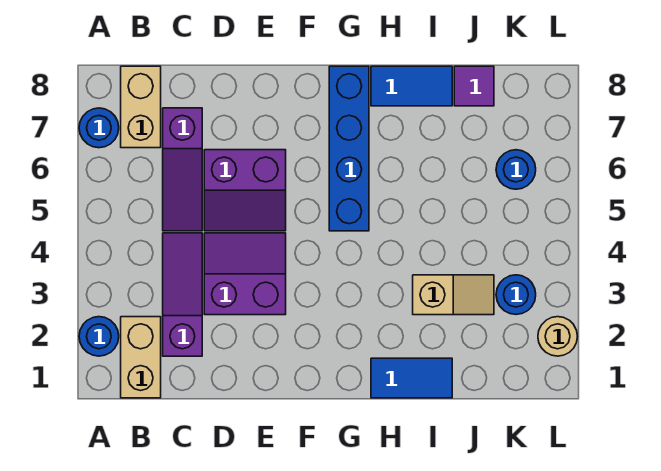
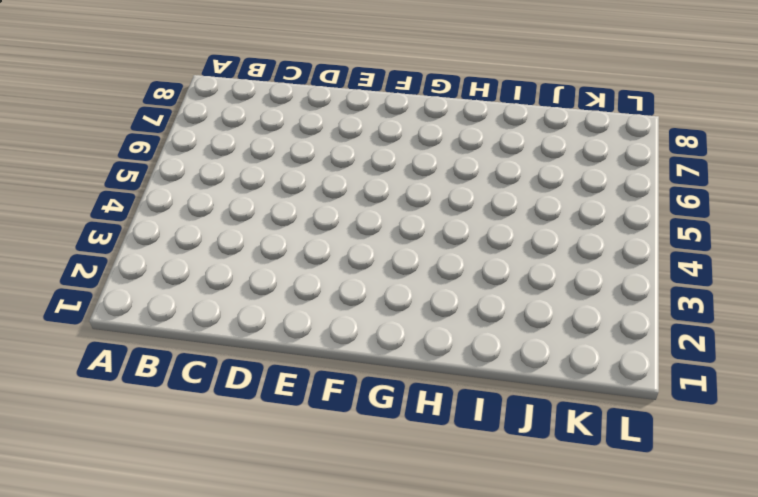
none -> blue round brick A2 level 1
none -> blue round brick A7 level 1
none -> tan brick B1:B2 level 1

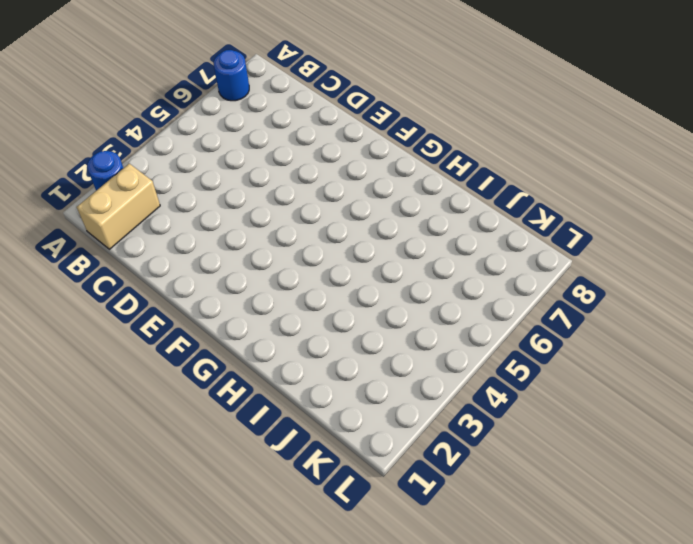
none -> tan brick B7:B8 level 1
none -> purple slope C2:C4 level 1 top 2
none -> purple slope C5:C7 level 1 top 7

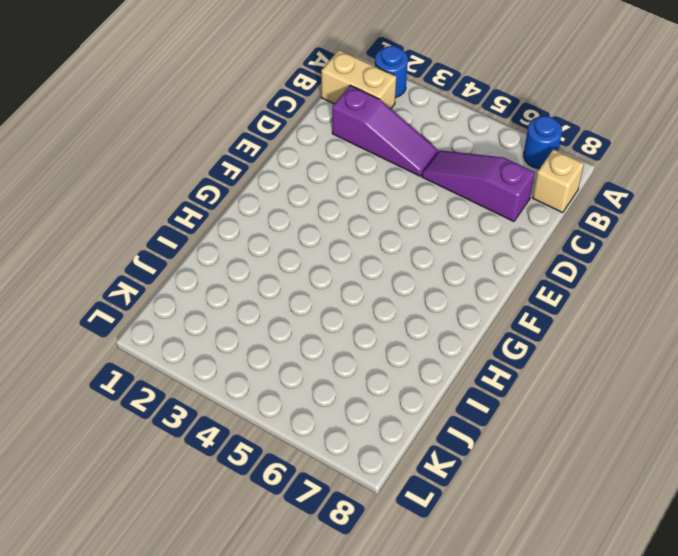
tan brick B8 level 1 -> tan brick B7:B8 level 1
none -> purple slope D3:E4 level 1 top 3
none -> purple slope D5:E6 level 1 top 6
none -> blue brick G5:G8 level 1

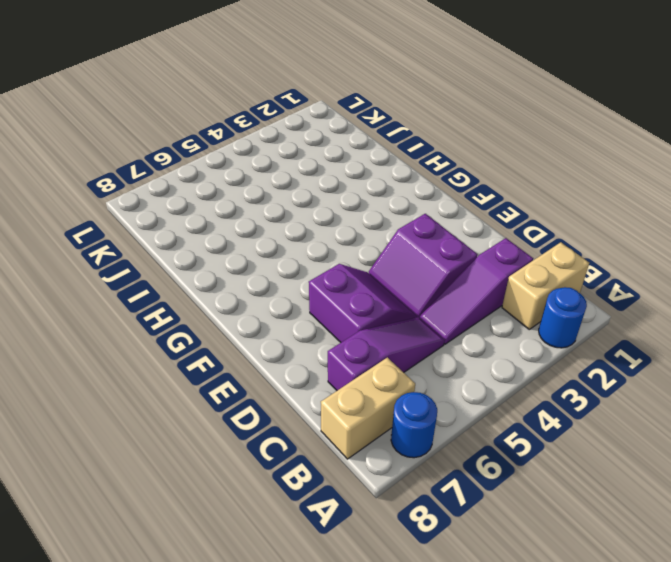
none -> blue brick G5:G8 level 1
none -> blue tile H1:I1 level 1
none -> blue tile H8:I8 level 1

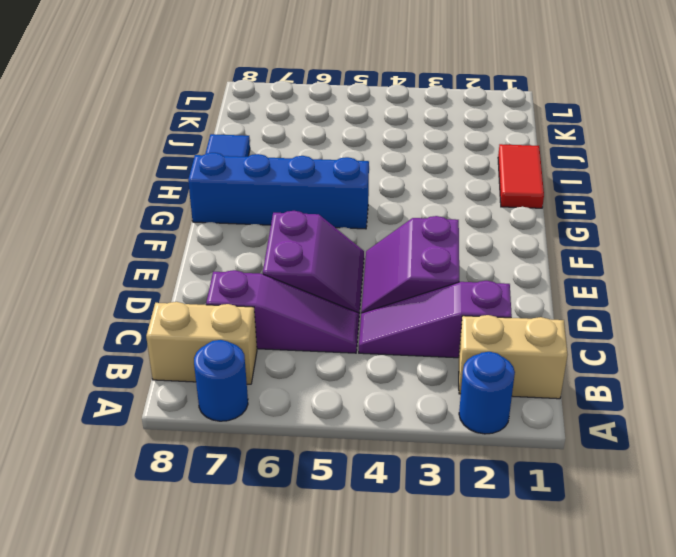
red tile H1:I1 level 1 -> blue tile H1:I1 level 1
none -> tan slope I3:J3 level 1 top I
none -> purple tile J8 level 1
none -> blue round brick K3 level 1

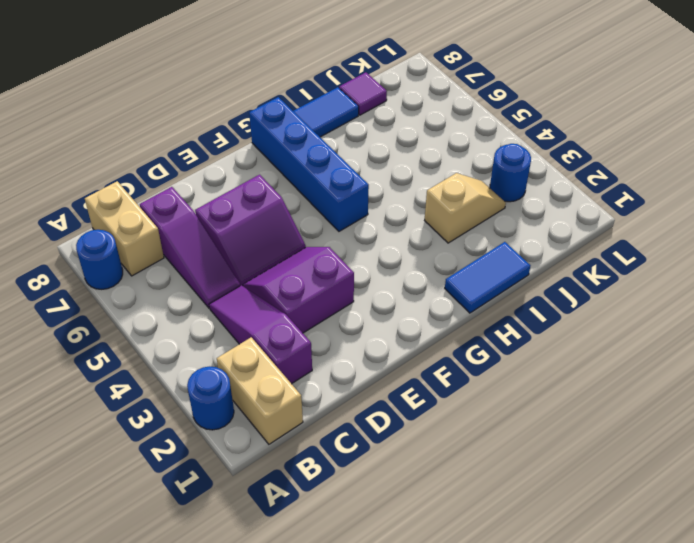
none -> blue round brick K6 level 1
none -> tan round brick L2 level 1

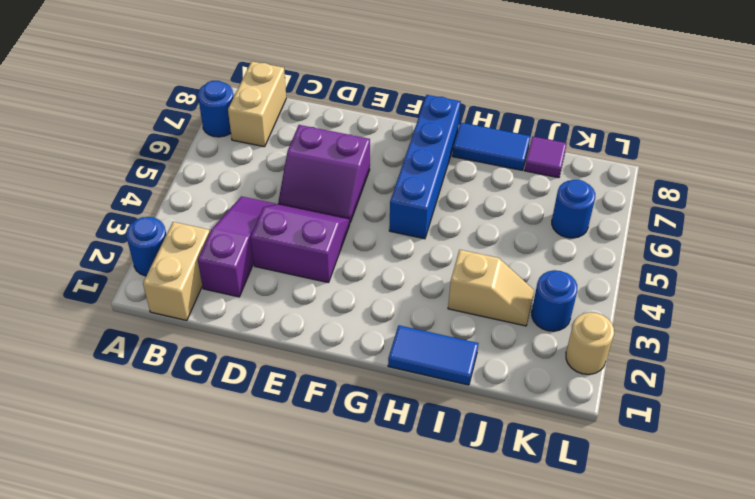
none -> purple slope C5:C7 level 1 top 7

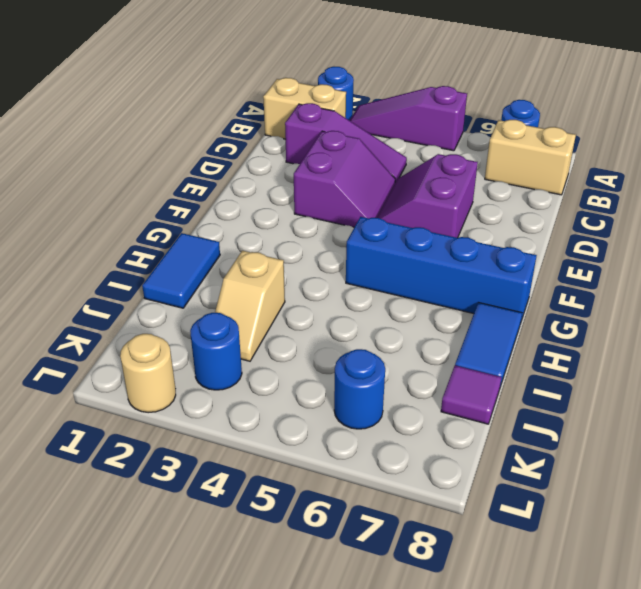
purple slope A3:A5 level 1 top 5 -> purple slope C5:C7 level 1 top 7

